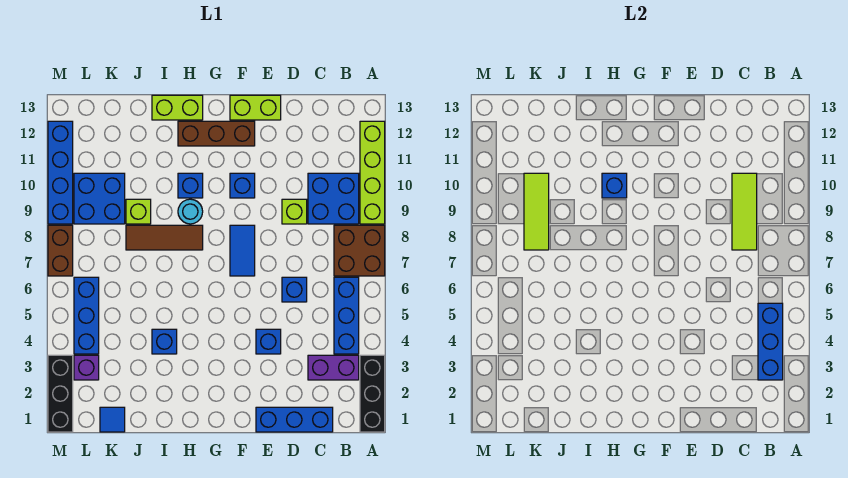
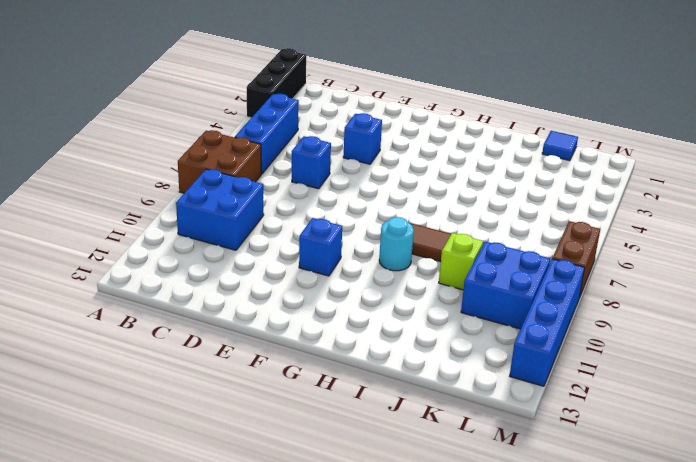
none -> lime brick A9:A12 level 1
none -> purple brick B3:C3 level 1
none -> blue brick C1:E1 level 1
none -> lime brick D9 level 1

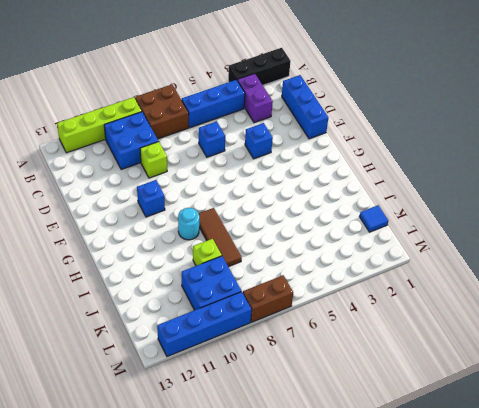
none -> lime brick E13:F13 level 1
none -> blue tile F7:F8 level 1
none -> brown brick F12:H12 level 1
none -> blue brick H10 level 1

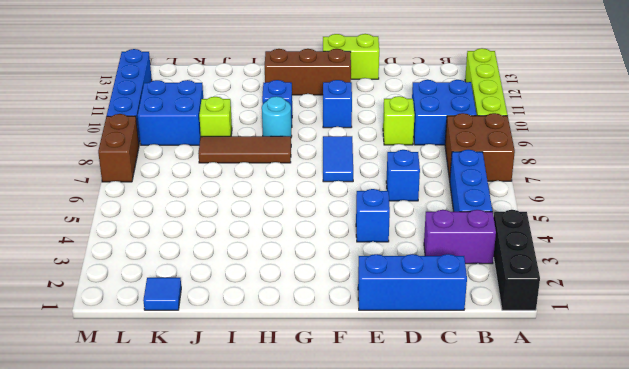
none -> lime brick H13:I13 level 1
none -> blue brick I4 level 1
none -> purple brick L3 level 1
none -> blue brick L4:L6 level 1

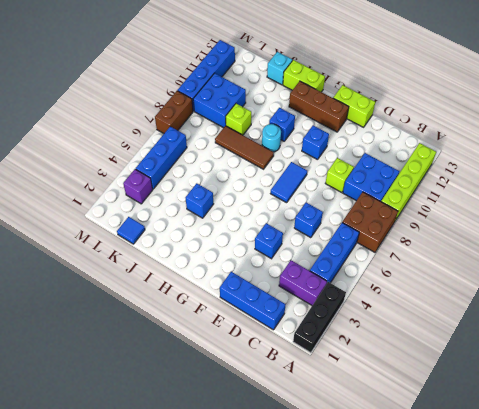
cyan brick J13 level 1 -> none
none -> black brick M1:M3 level 1
none -> blue brick B3:B5 level 2
none -> lime tile C8:C10 level 2
none -> blue brick H10 level 2

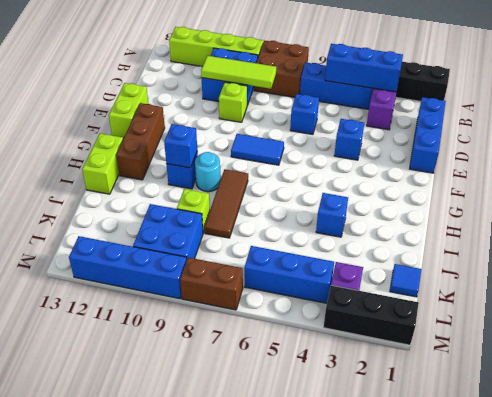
none -> blue brick F10 level 1
none -> lime tile K8:K10 level 2

